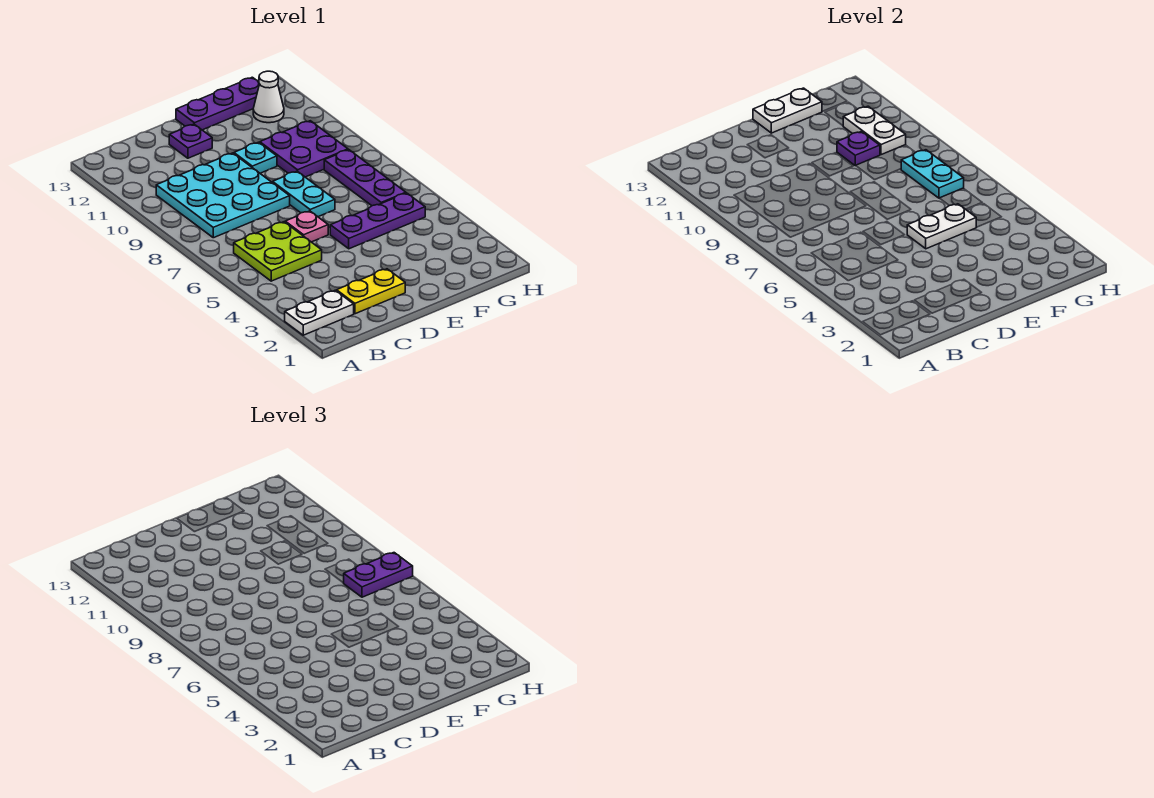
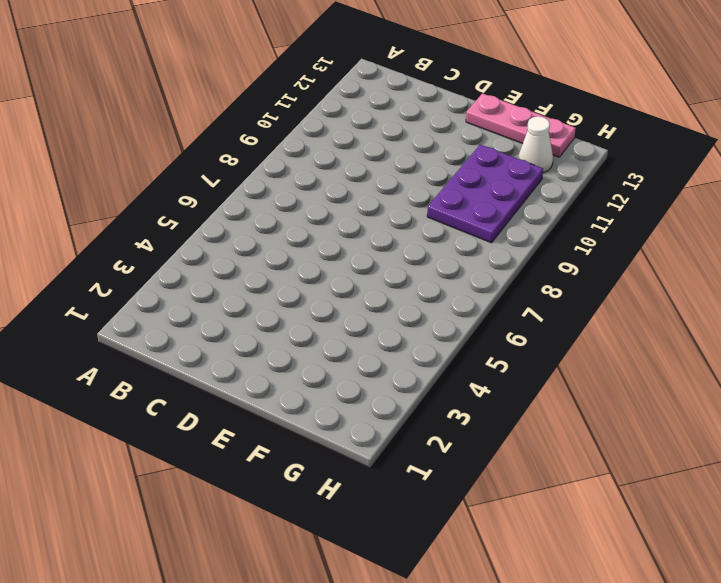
pink plate E13:G13 level 1 -> purple plate E13:G13 level 1
purple plate F9:G11 level 1 -> purple plate F9:G10 level 1
none -> white plate A2:B2 level 1
none -> lime plate B5:C6 level 1
none -> cyan plate B8:D10 level 1

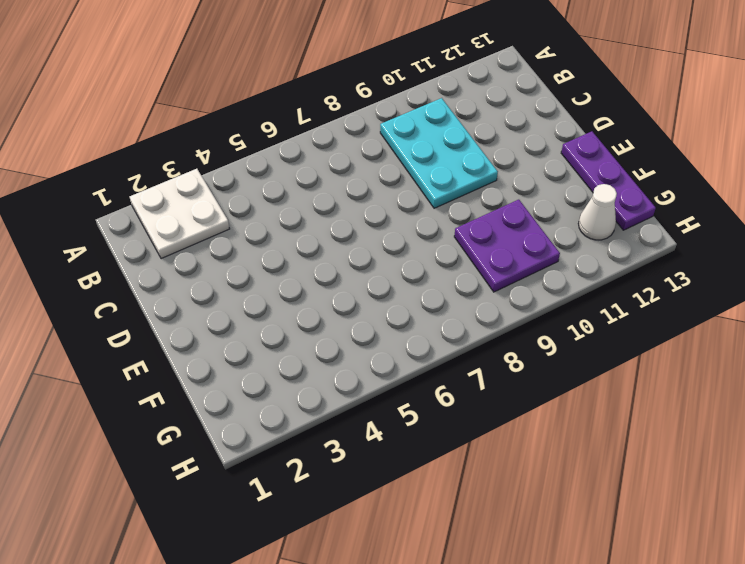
white plate A2:B3 level 1 -> white plate A2:B2 level 1
cyan plate B9:D10 level 1 -> cyan plate B8:D10 level 1
none -> lime plate B5:C6 level 1
none -> yellow plate C2:D2 level 1
none -> pink plate D6 level 1

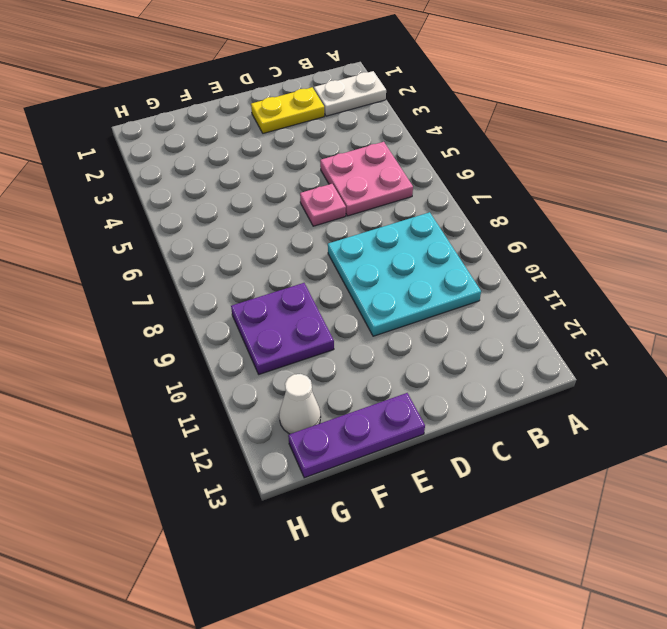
pink plate B5:C6 level 1 -> lime plate B5:C6 level 1
none -> purple plate D12 level 1
none -> purple plate E5:G5 level 1
none -> cyan plate E7:E8 level 1

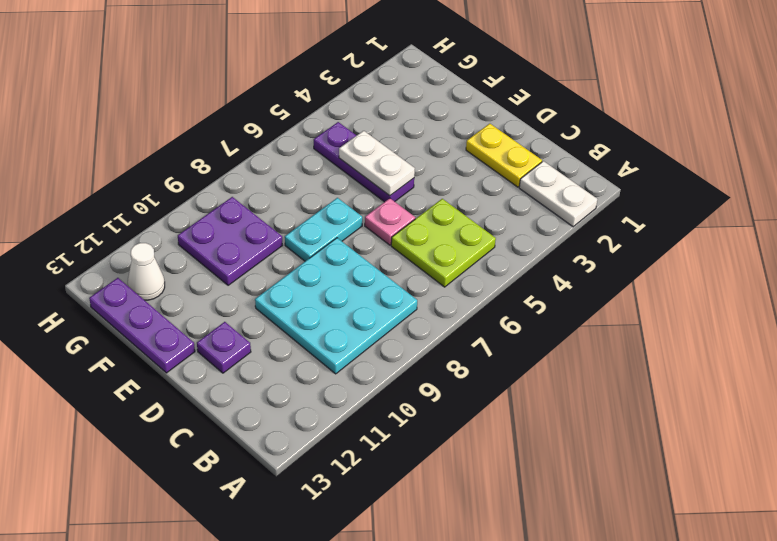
none -> cyan plate E10 level 1
none -> purple plate G6:G8 level 1
none -> white plate E13:F13 level 2

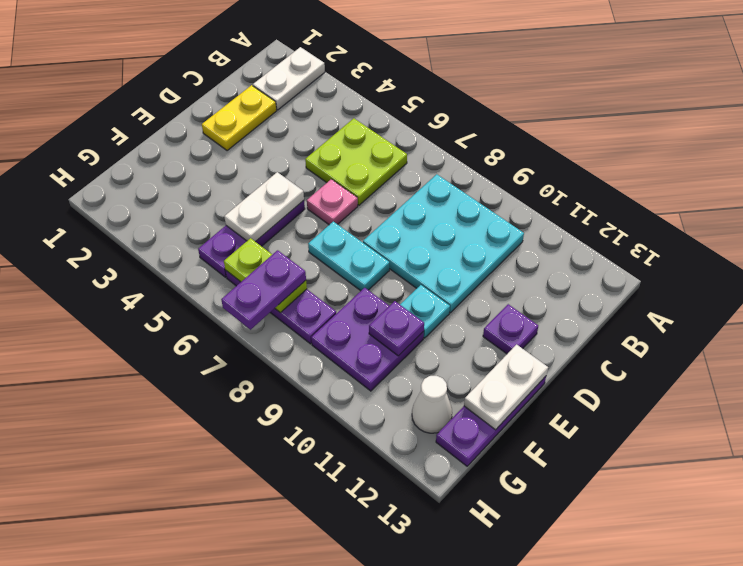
lime plate G6:G7 level 2 -> cyan plate G7:G8 level 2
none -> white plate G10:G11 level 2

